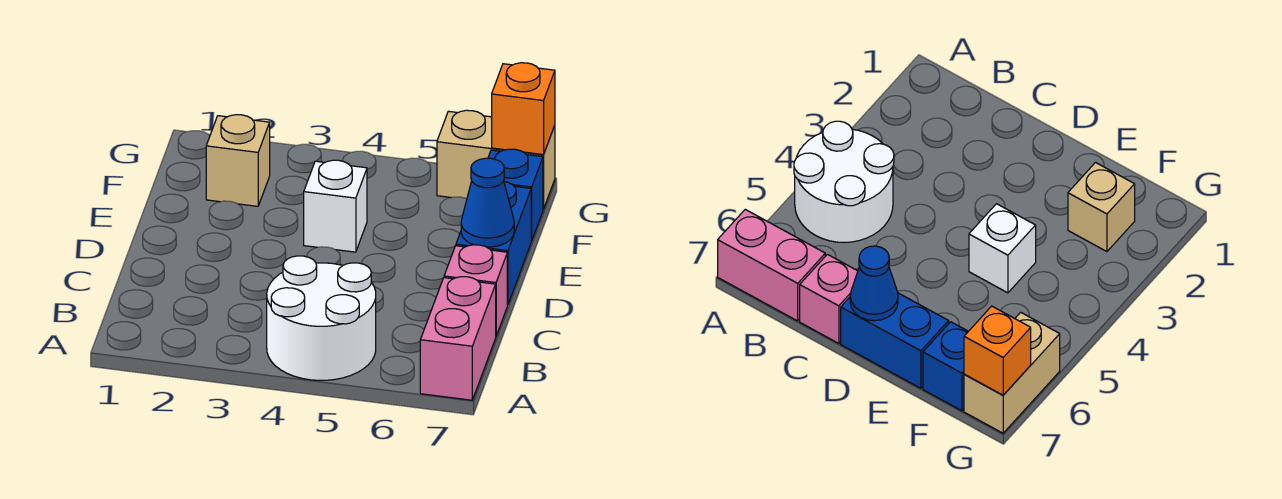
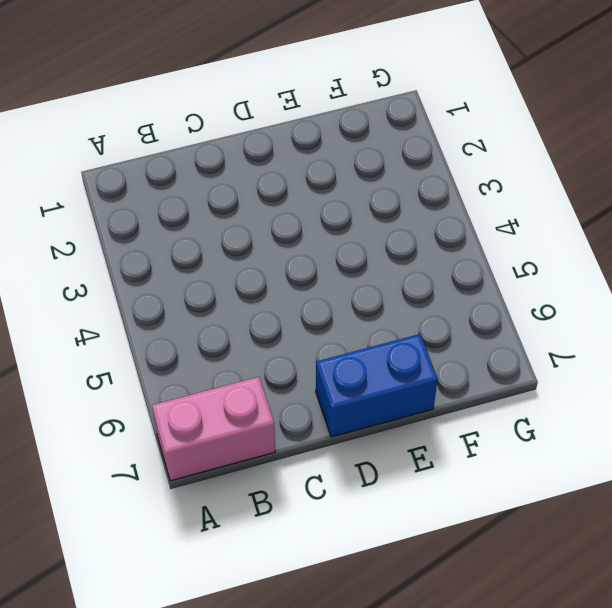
none -> white round brick A4:B5 level 1
none -> pink brick C7 level 1

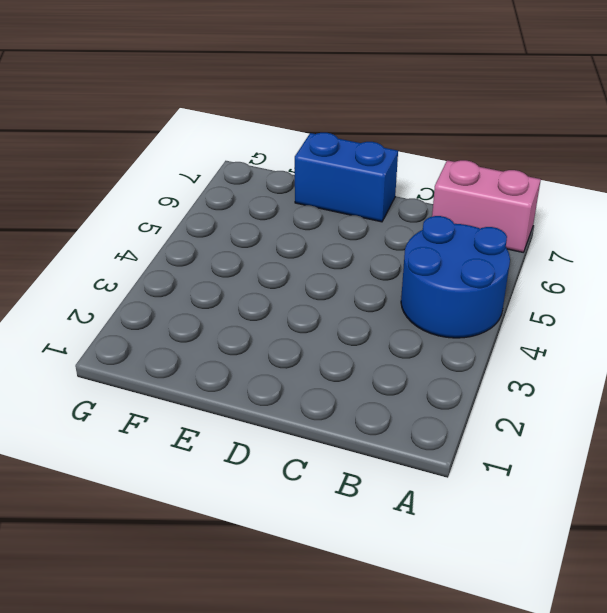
blue round brick A4:B5 level 1 -> white round brick A4:B5 level 1
none -> pink brick C7 level 1
none -> white brick E4 level 1

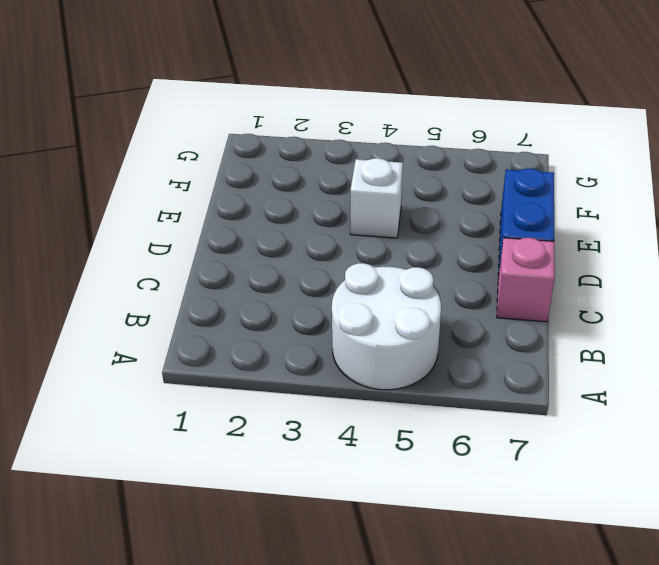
none -> pink brick A7:B7 level 1
none -> tan brick F2 level 1

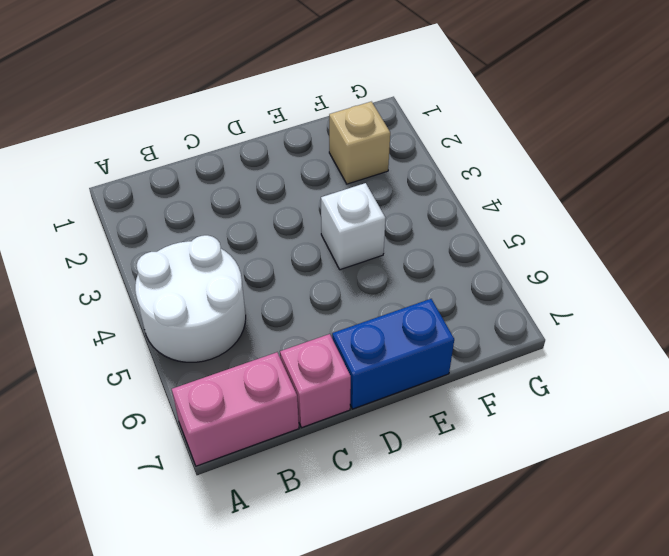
none -> blue brick F7 level 1
none -> tan brick G6:G7 level 1

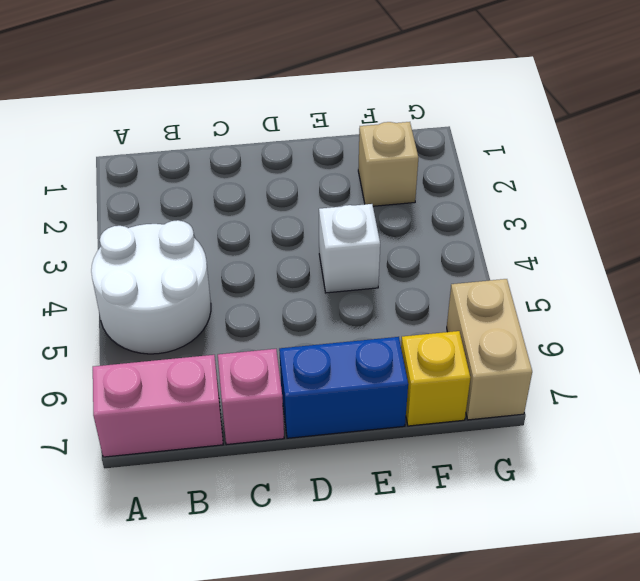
yellow brick F7 level 1 -> blue brick F7 level 1
none -> blue cone D7 level 2
none -> orange brick G7 level 2

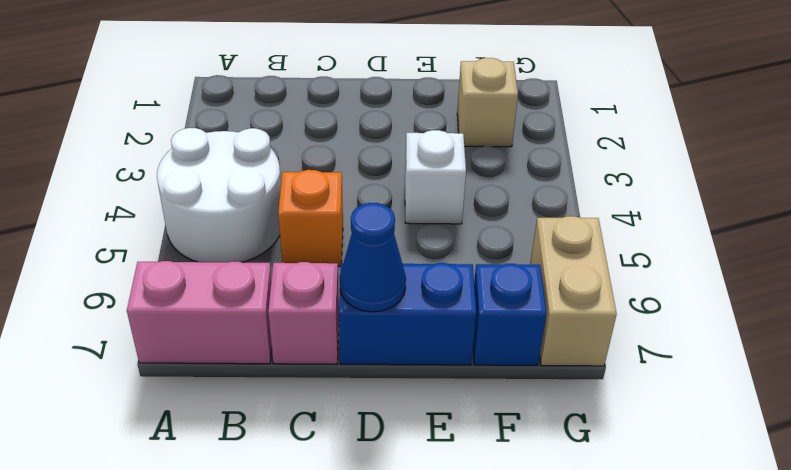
orange brick C5 level 1 -> orange brick G7 level 2

